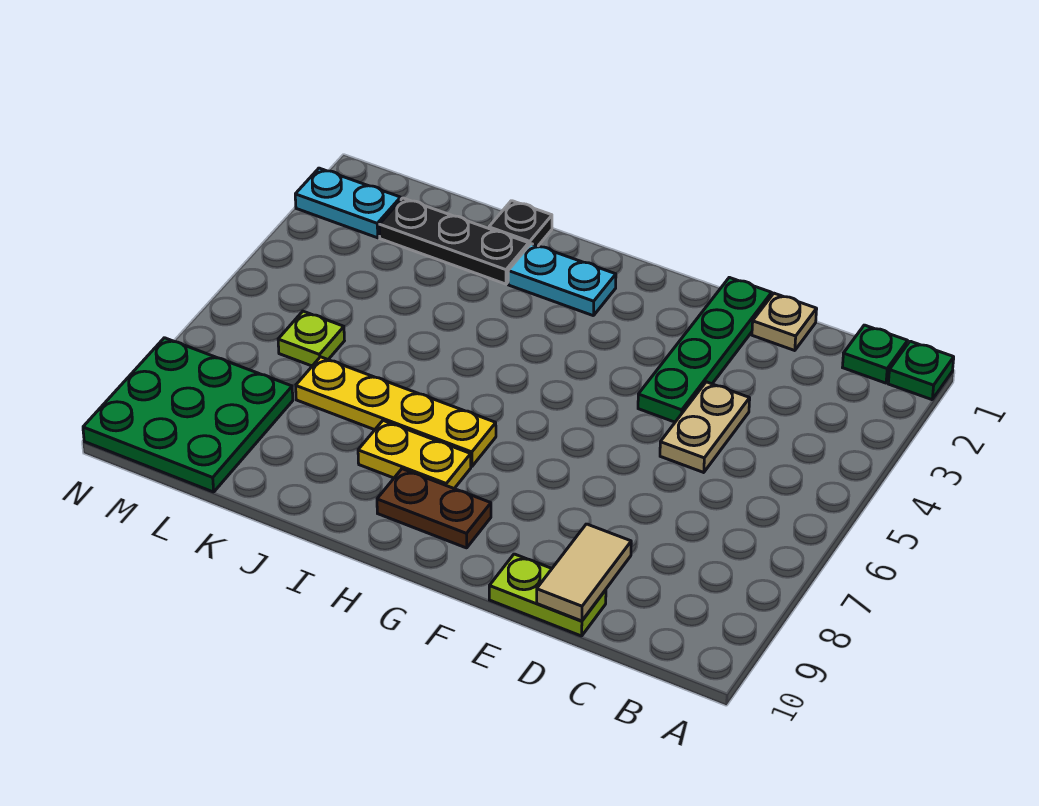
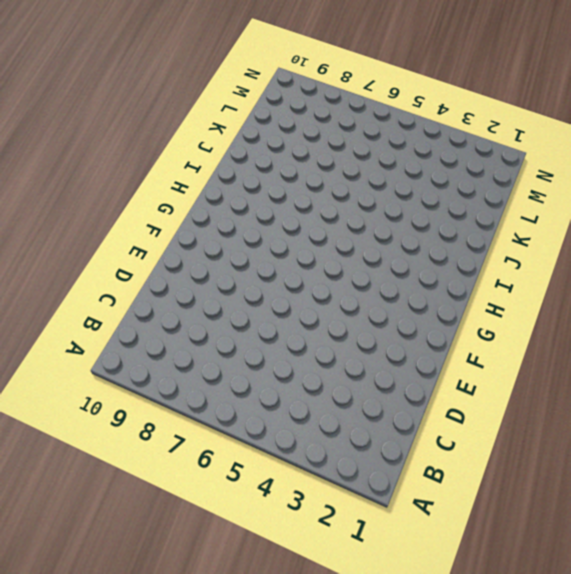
none -> green plate A1 level 1
none -> green plate B1 level 1
none -> tan plate D1 level 1

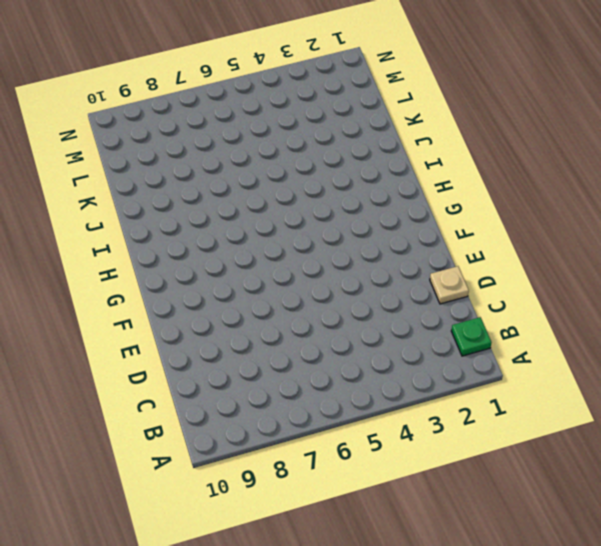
none -> green plate A1 level 1
none -> tan plate D4:D5 level 1
none -> lime plate D10:E10 level 1

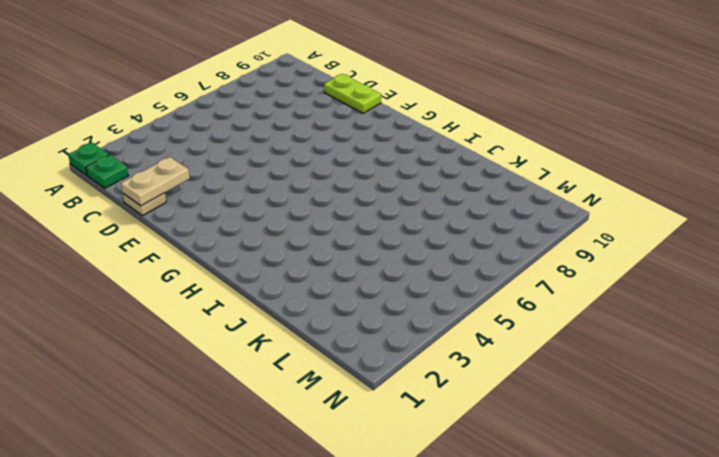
tan plate D1:D2 level 2 -> tan plate D4:D5 level 1
none -> green plate E1:E4 level 1
none -> brown plate G9:H9 level 1
none -> cyan plate H2:I2 level 1

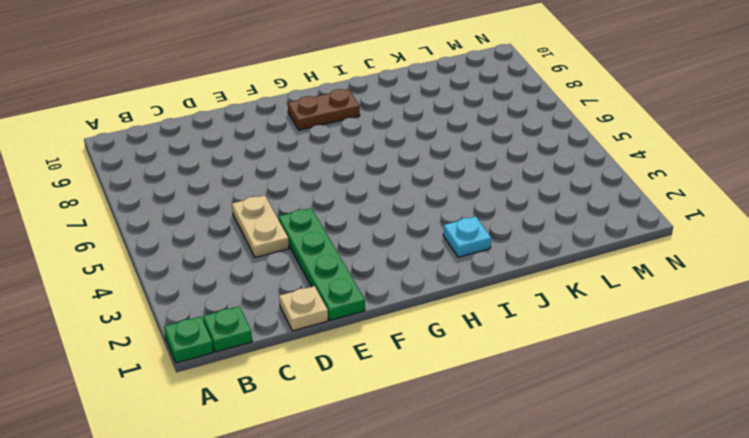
cyan plate I2 level 1 -> cyan plate H2:I2 level 1
none -> lime plate D10:E10 level 1
none -> yellow plate H7:K7 level 1
none -> yellow plate H8:I8 level 1

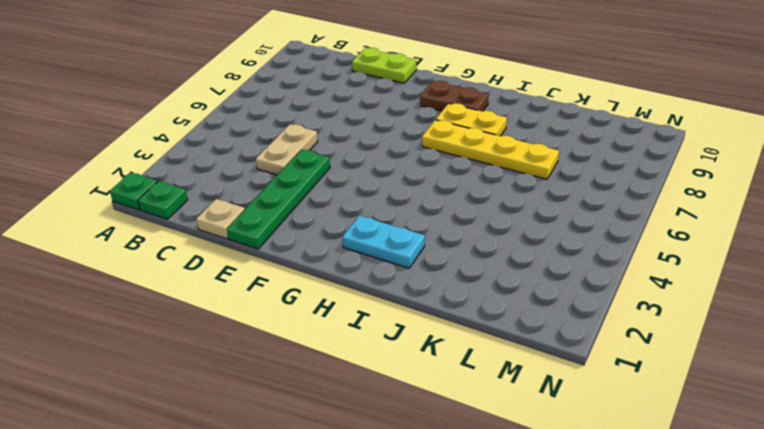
none -> black plate J1 level 1
none -> black plate J2:L2 level 1
none -> lime plate L6 level 1

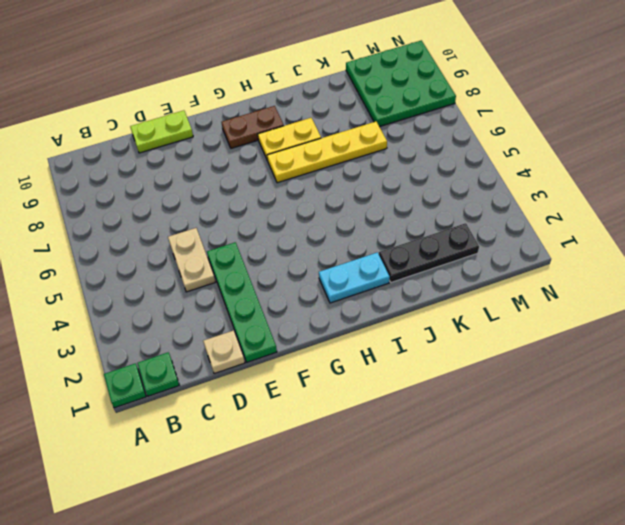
none -> black plate J1 level 1
none -> lime plate L6 level 1
none -> cyan plate M2:N2 level 1

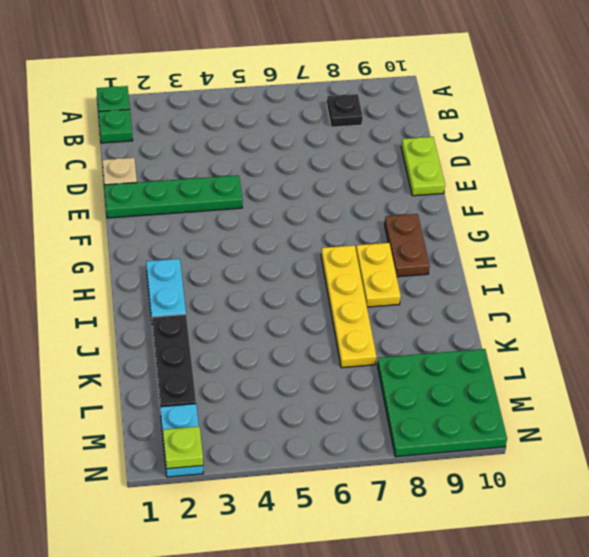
black plate B8 level 1 -> black plate J1 level 1
lime plate N2 level 2 -> lime plate L6 level 1
none -> tan plate D4:D5 level 1
none -> tan tile D9:D10 level 2

